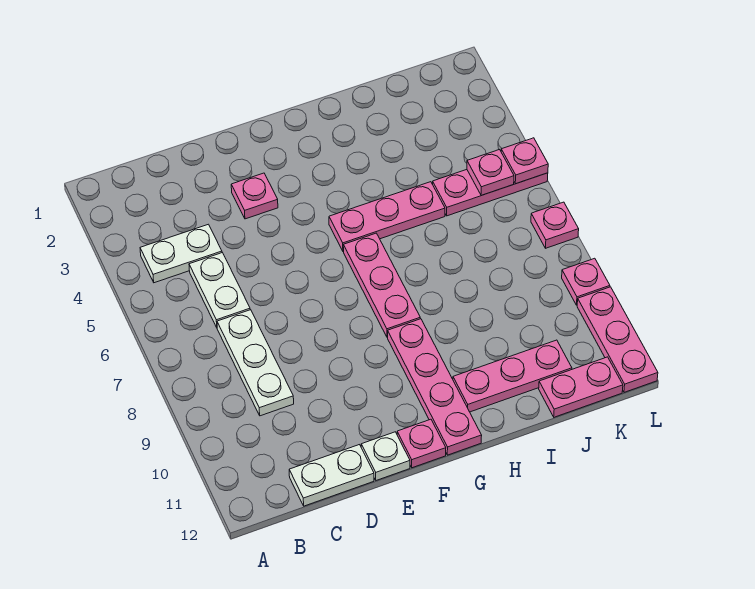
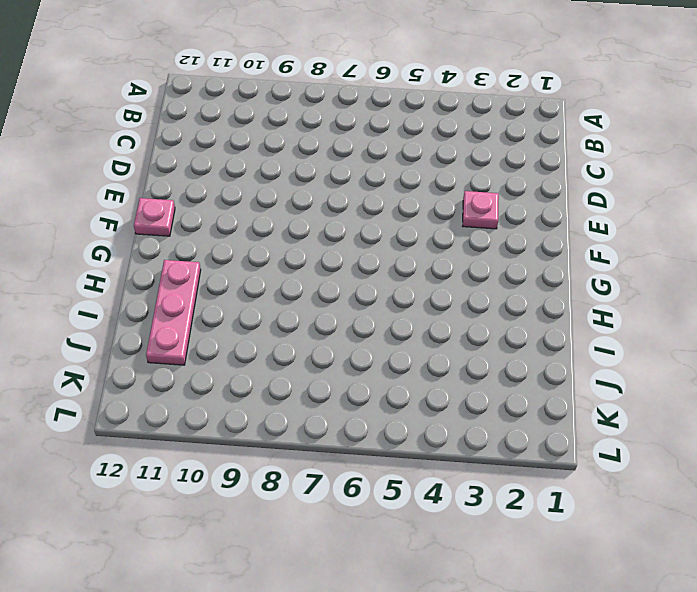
none -> white plate B4:C4 level 1
none -> white plate C5:C6 level 1
none -> white plate C7:C9 level 1

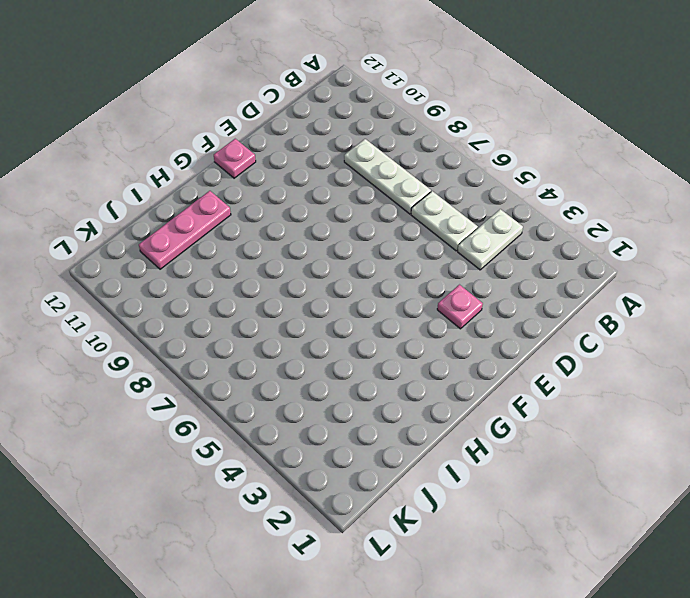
none -> white plate C12:D12 level 1
none -> white plate E12 level 1
none -> pink plate G5:I5 level 1

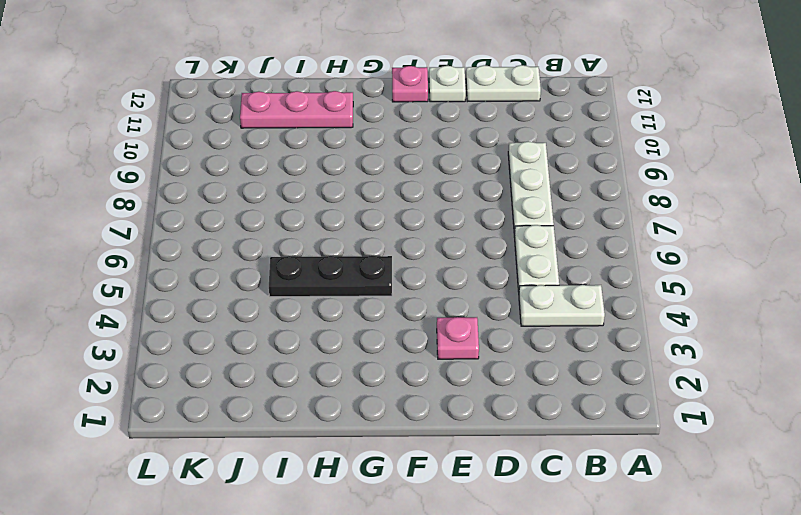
black plate G5:I5 level 1 -> pink plate G5:I5 level 1
none -> pink plate G6:G8 level 1
none -> pink plate G9:G12 level 1
none -> pink plate J5:L5 level 1

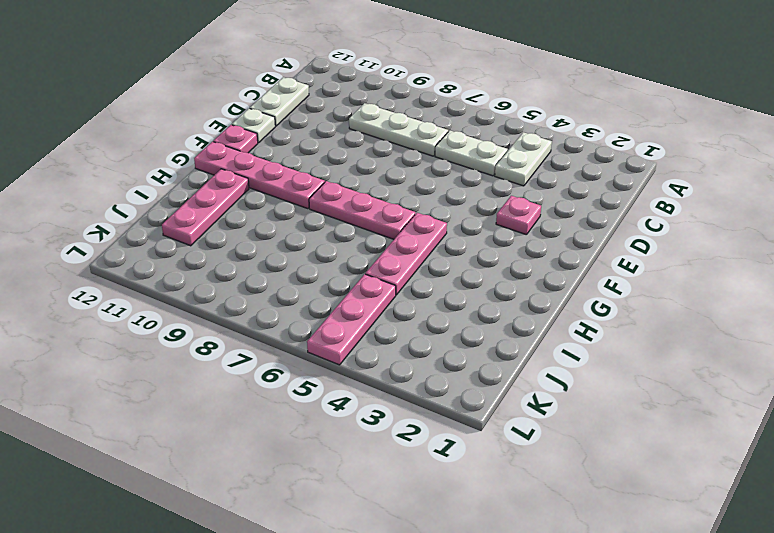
none -> pink plate J12:K12 level 1
none -> pink plate L7 level 1
none -> pink plate L9 level 1

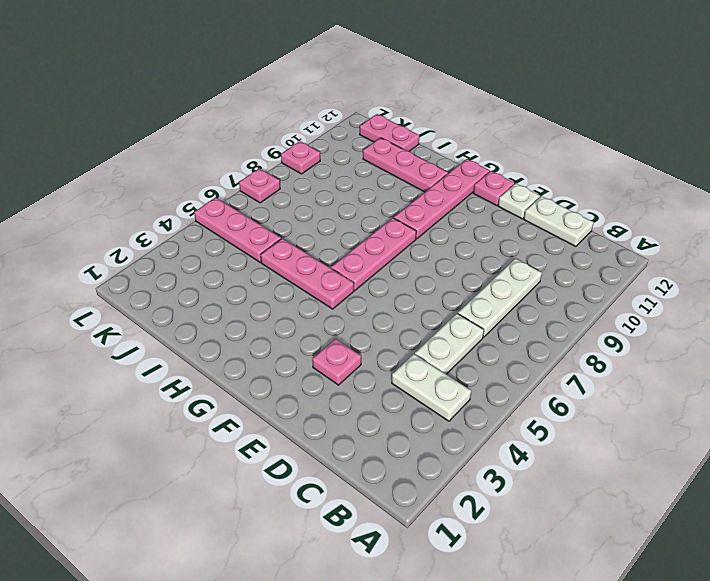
none -> pink plate L10:L12 level 1
none -> pink plate K5 level 2
none -> pink plate L5 level 2

